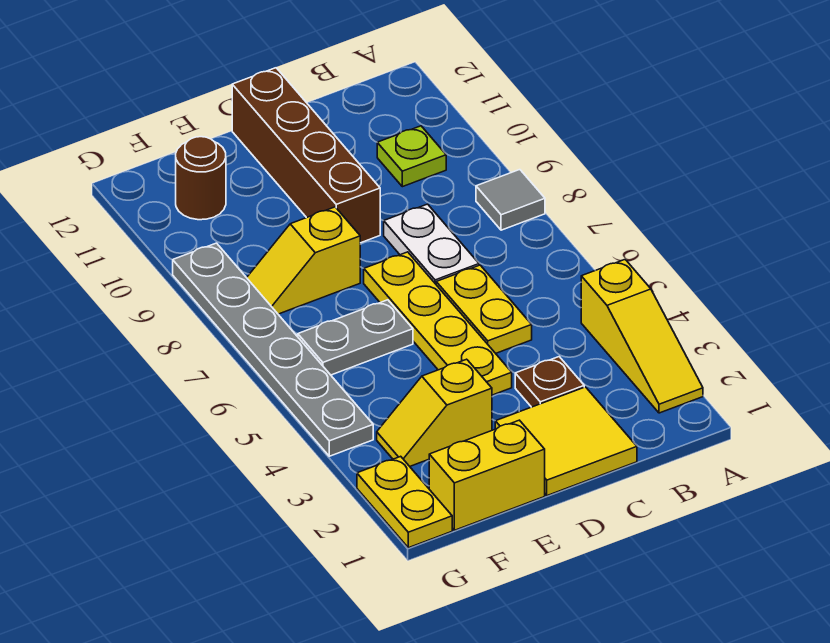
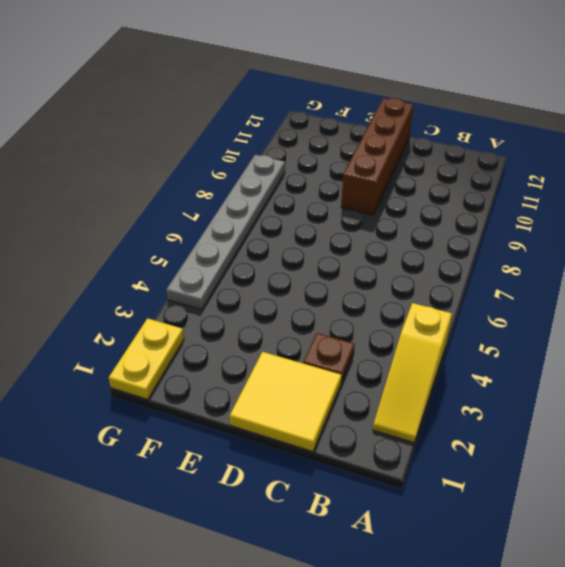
none -> grey tile A8 level 1
none -> lime plate B10 level 1
none -> yellow plate C5:C6 level 1

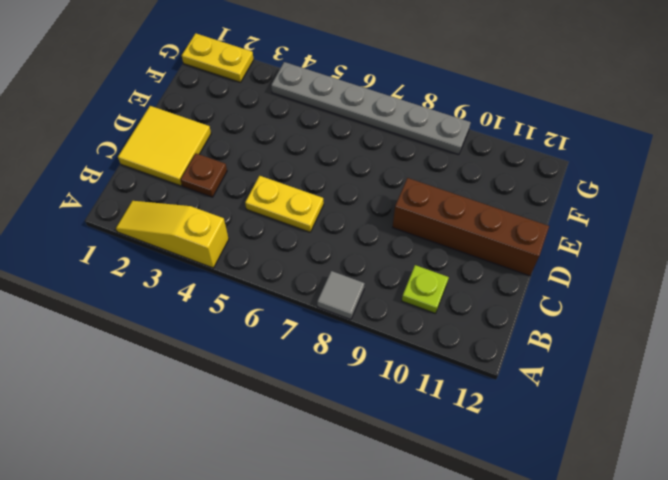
none -> white plate C7:C8 level 1
none -> yellow plate D4:D7 level 1
none -> yellow brick E1:F1 level 1

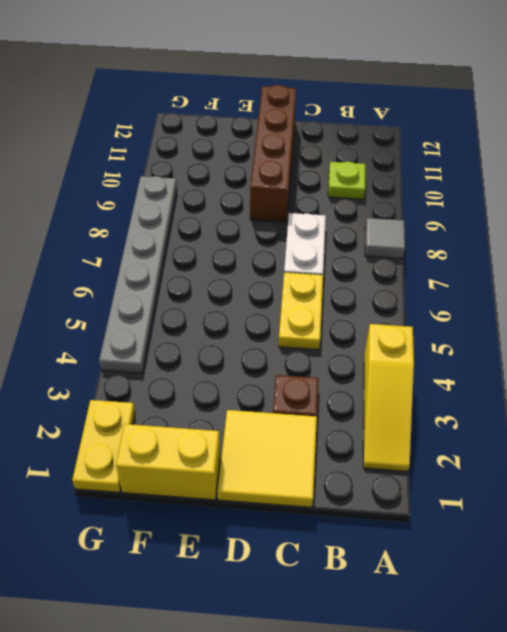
none -> yellow plate D4:D7 level 1
none -> yellow slope E3:F3 level 1 top E
none -> grey plate E6:F6 level 1

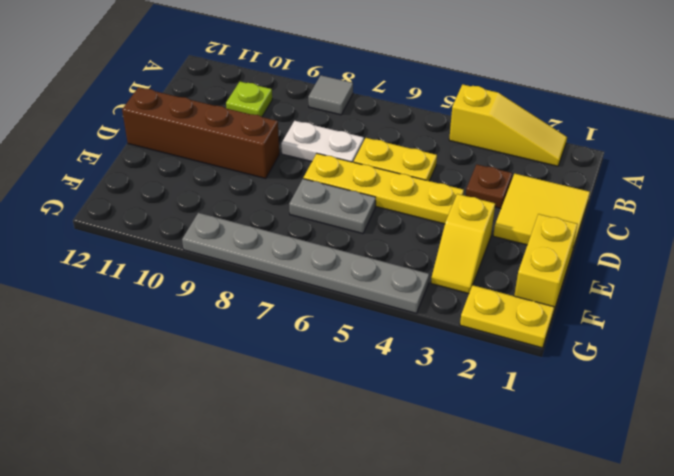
grey plate E6:E7 level 1 -> grey plate E6:F6 level 1
none -> yellow slope E8:F8 level 1 top E
none -> brown round brick F11 level 1

